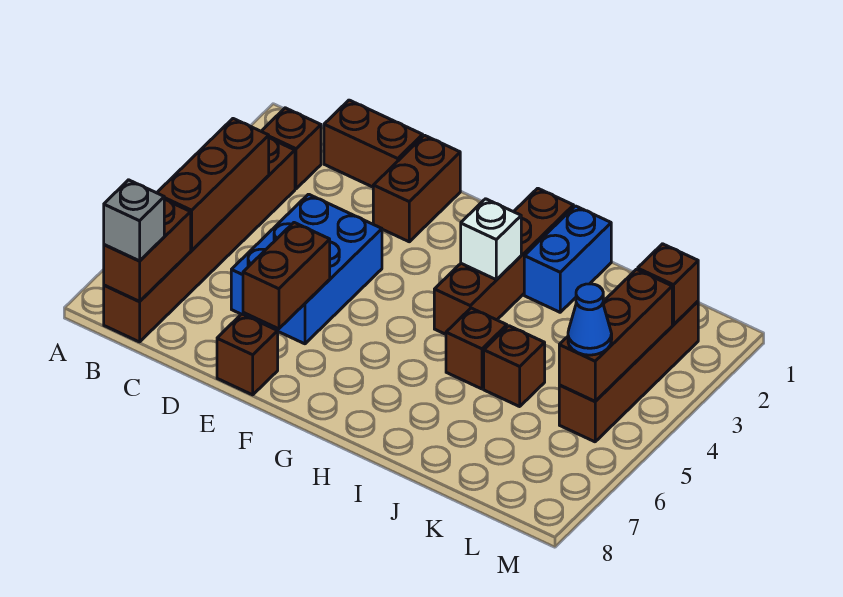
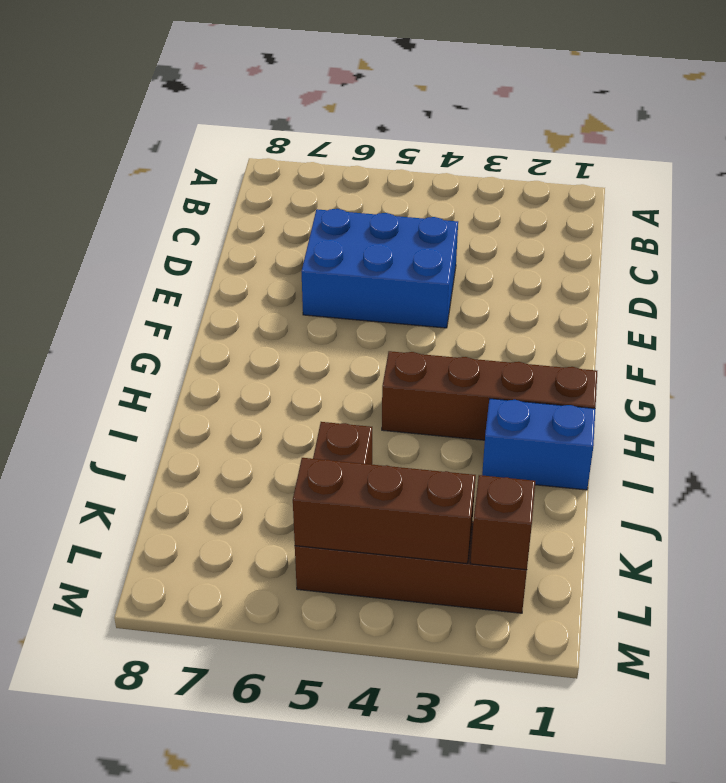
none -> brown brick B2 level 1
none -> brown brick B3:B8 level 1
none -> brown brick C1:D1 level 1

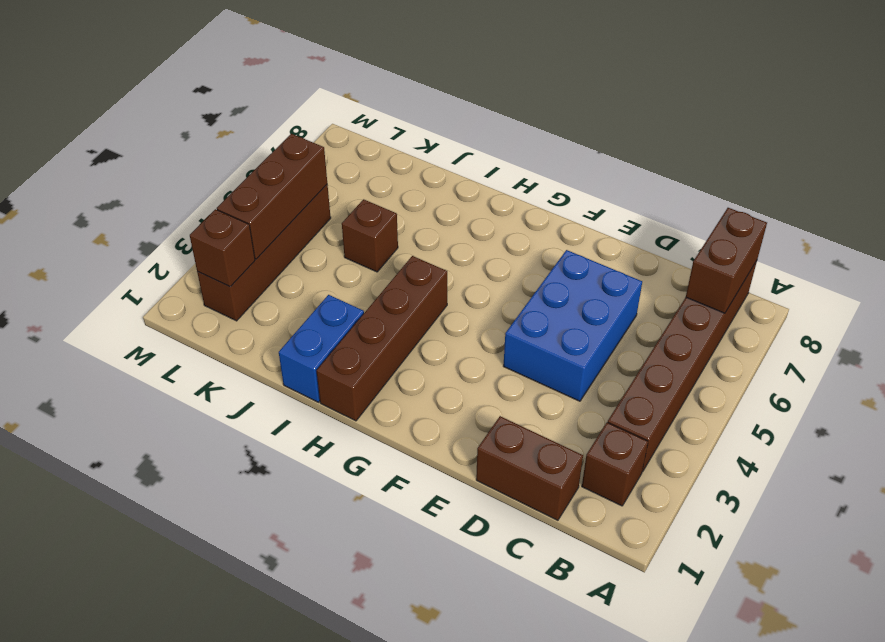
none -> brown brick E1:E2 level 1
none -> brown brick E8 level 1
none -> brown brick I5 level 1

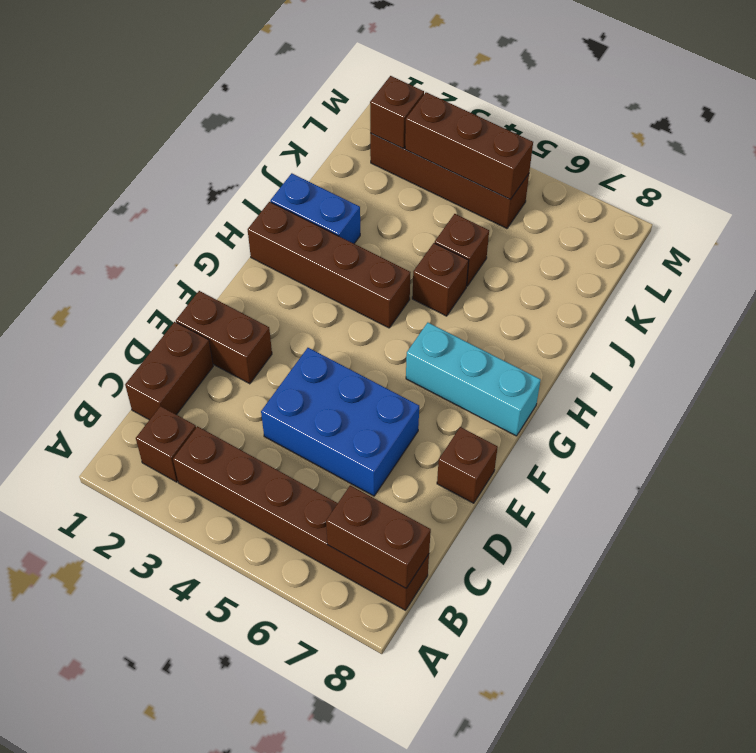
cyan brick G6:G8 level 1 -> none
none -> brown brick B4:B6 level 2
none -> brown brick E6:E7 level 2
none -> white brick H3 level 2

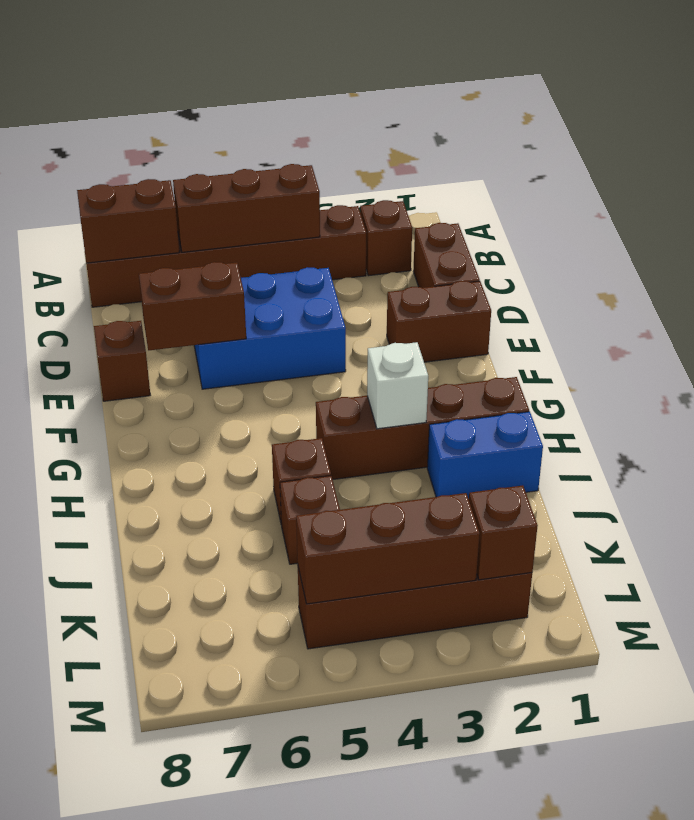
none -> grey brick B8 level 3
none -> blue cone L5 level 3

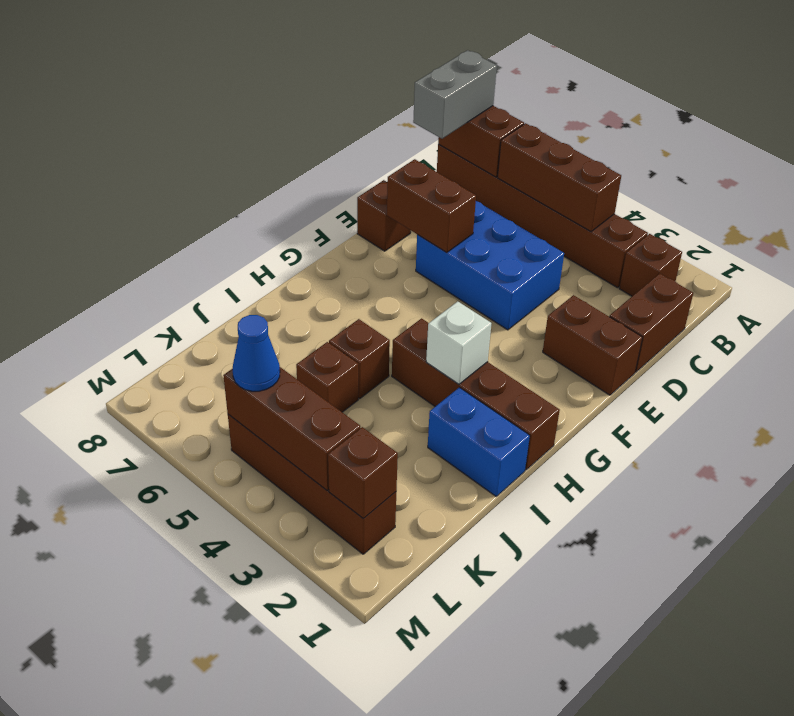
grey brick B8:C8 level 3 -> grey brick B8 level 3

